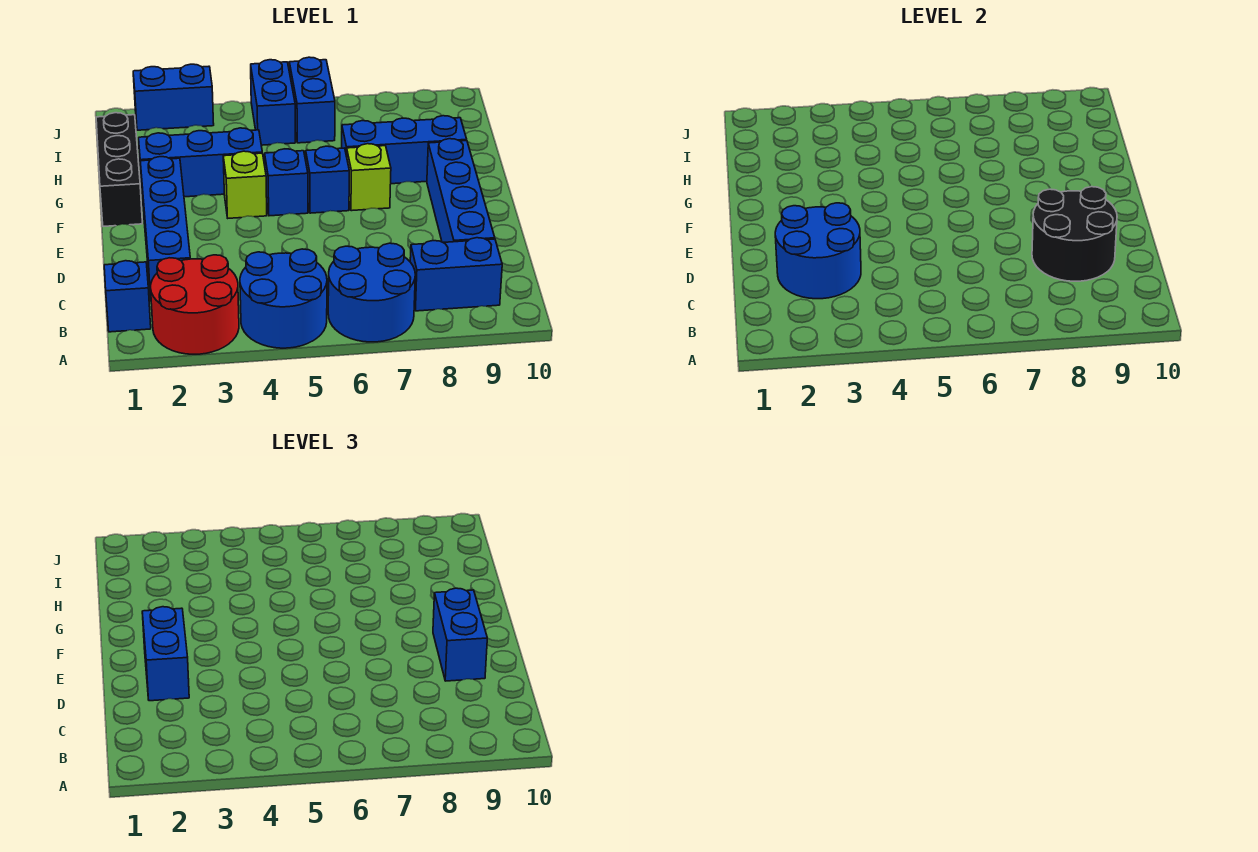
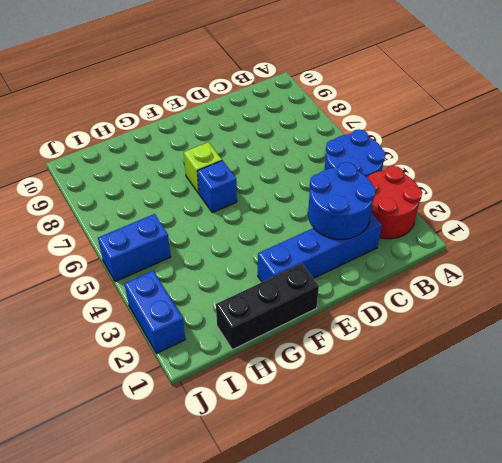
none -> blue round brick A6:B7 level 1
none -> blue brick B1 level 1
none -> blue brick B8:B9 level 1

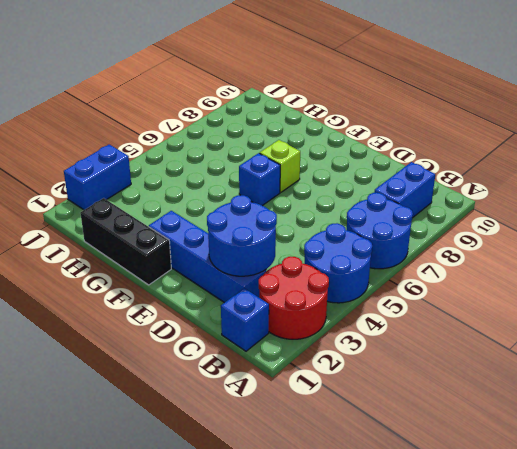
none -> blue brick C9:F9 level 1
none -> lime brick F4 level 1
none -> blue brick F5 level 1

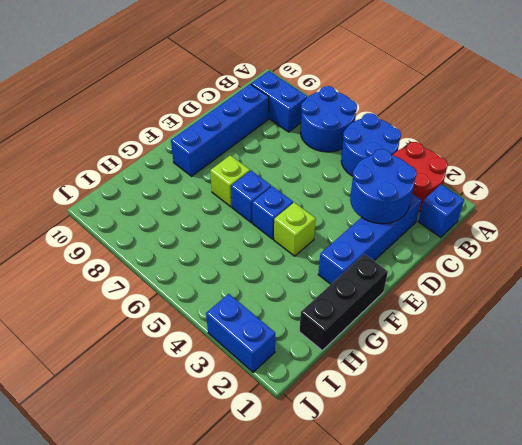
none -> blue brick G2:G4 level 1
none -> blue brick G7:G9 level 1
none -> blue brick I5:J5 level 1

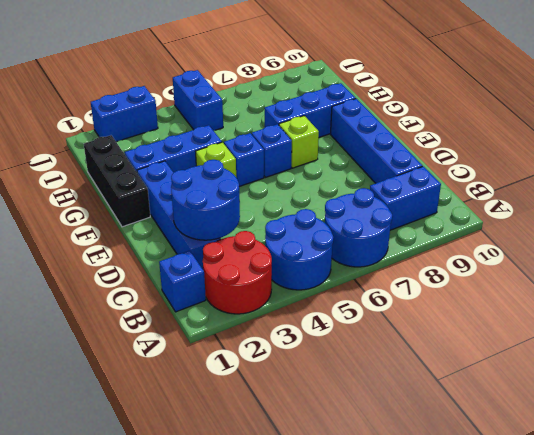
none -> blue brick I6:J6 level 1
none -> black round brick C8:D9 level 2
none -> blue brick D2:E2 level 3

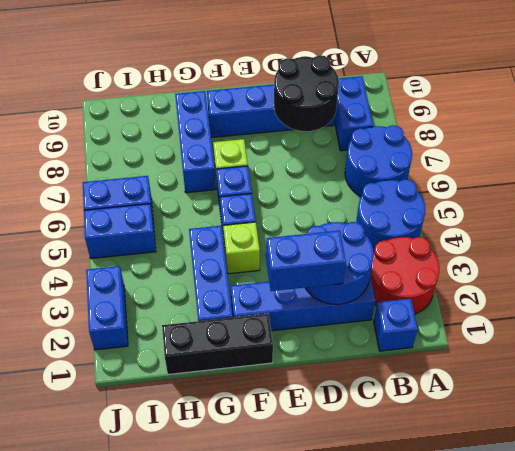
none -> blue brick D9:E9 level 3

